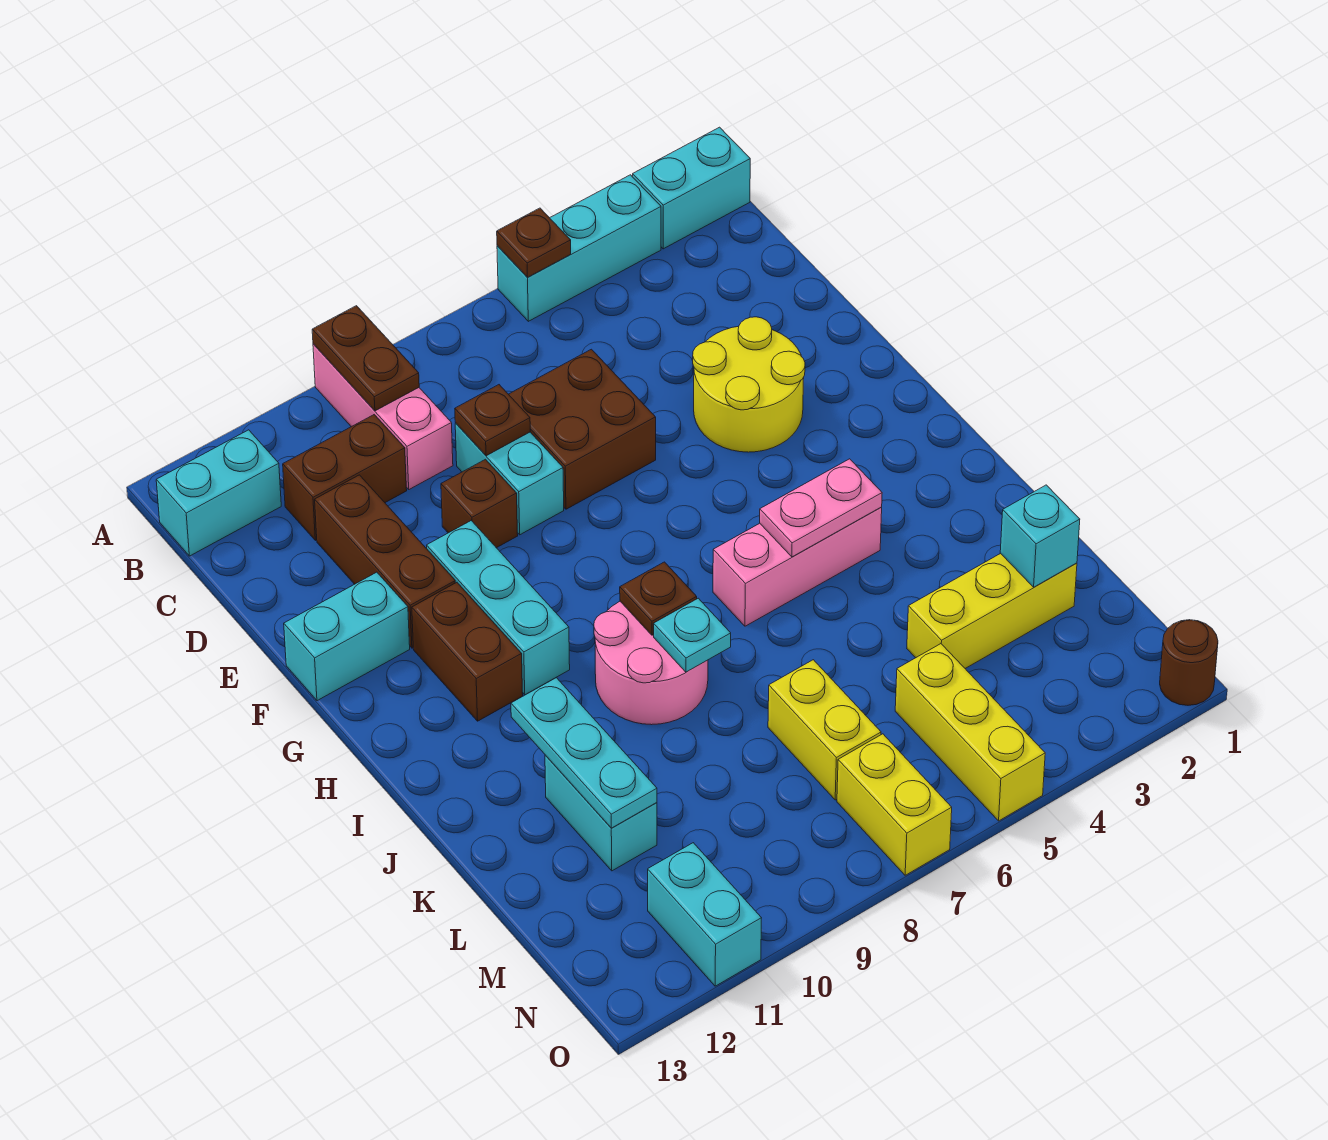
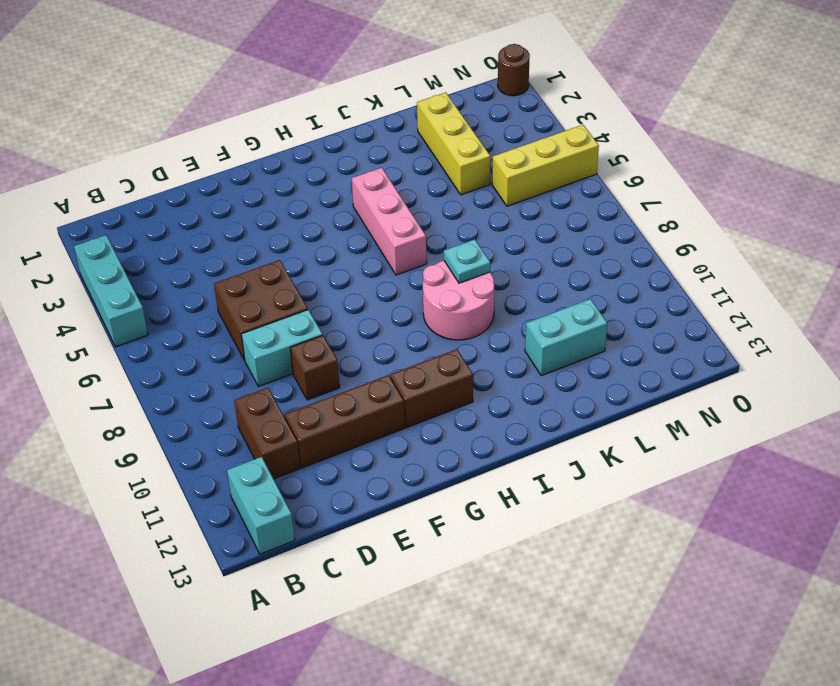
none -> cyan brick A1:A2 level 1
none -> pink brick A9:C9 level 1
none -> yellow round brick E3:F4 level 1
none -> cyan brick F10:H10 level 1

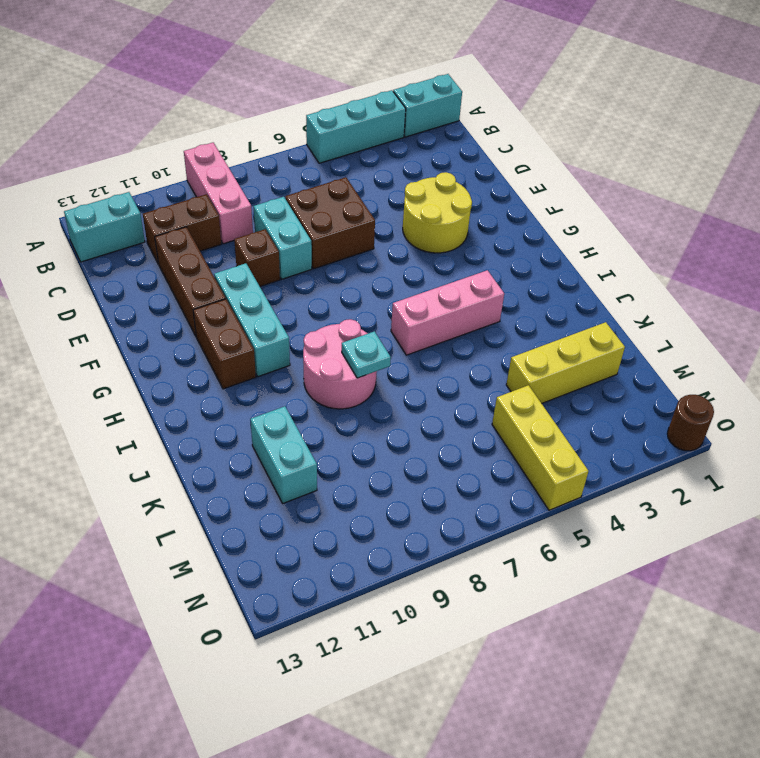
none -> cyan brick F12:F13 level 1
none -> yellow brick L7:M7 level 1
none -> yellow brick N7:O7 level 1
none -> cyan brick N11:O11 level 1

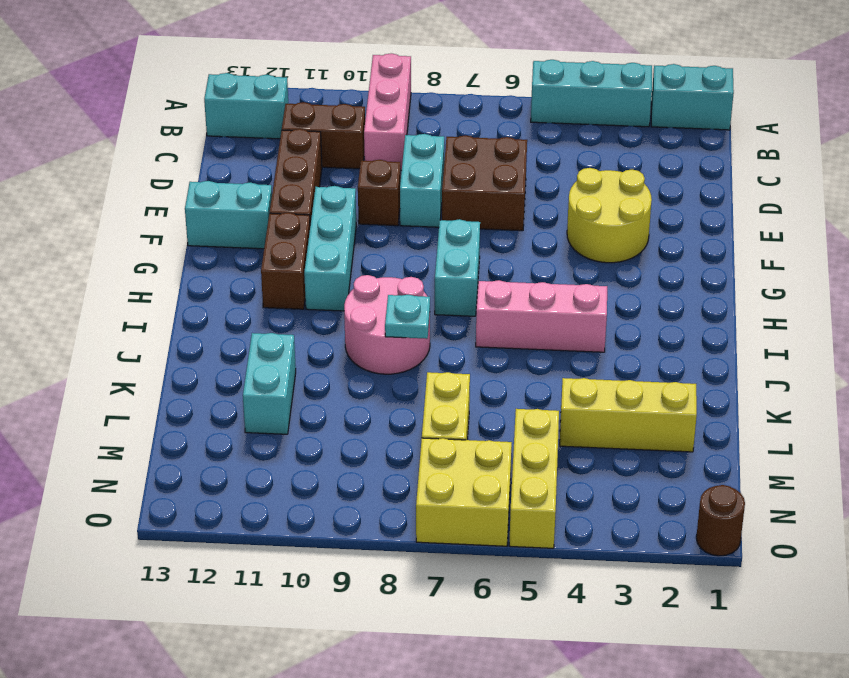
cyan brick G7:H7 level 1 -> cyan brick N11:O11 level 1
yellow brick N6:O7 level 1 -> yellow brick N7:O7 level 1
none -> brown plate A5 level 2
none -> brown plate A9:B9 level 2
none -> brown plate D8 level 2
none -> pink plate I4:I5 level 2

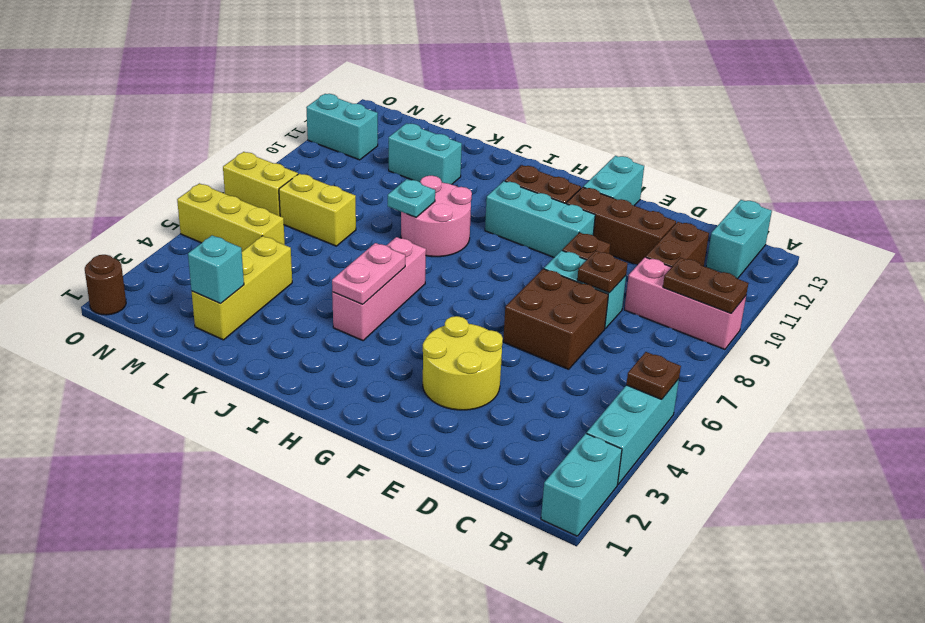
none -> brown plate I8 level 2
none -> cyan plate J11:L11 level 2

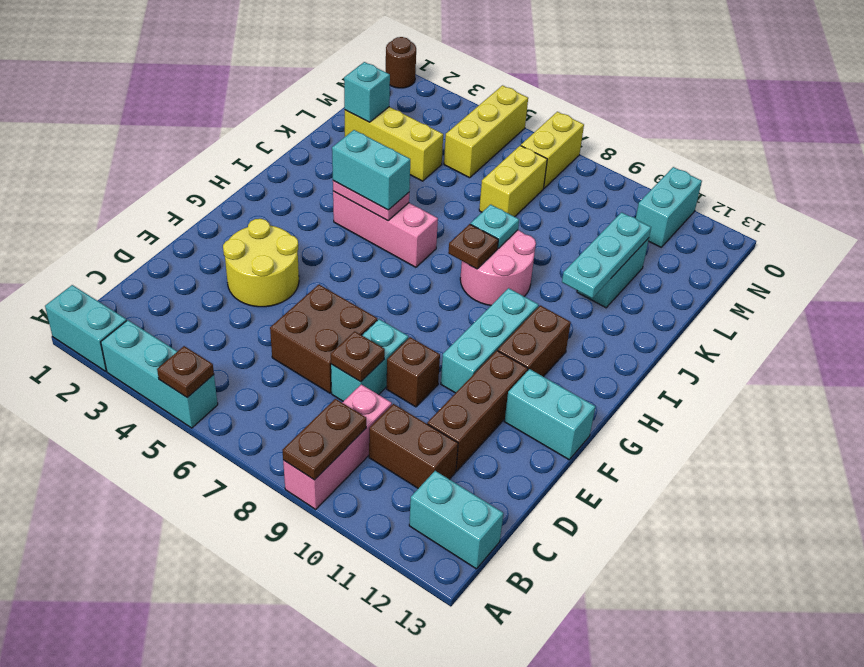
cyan brick I4:I5 level 3 -> none

